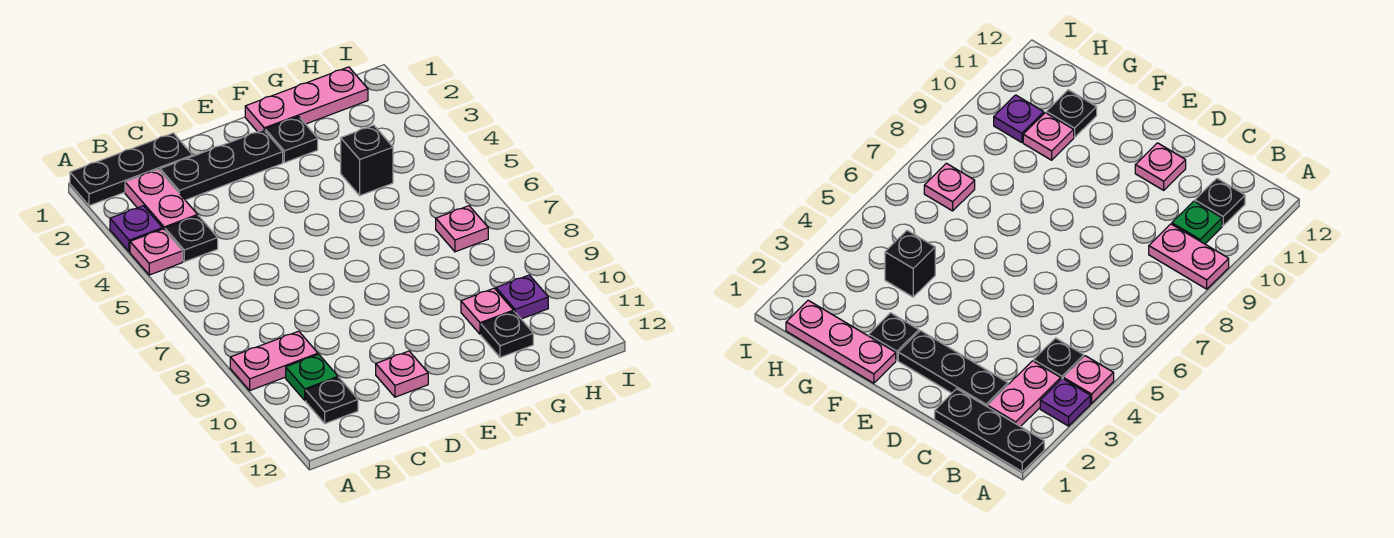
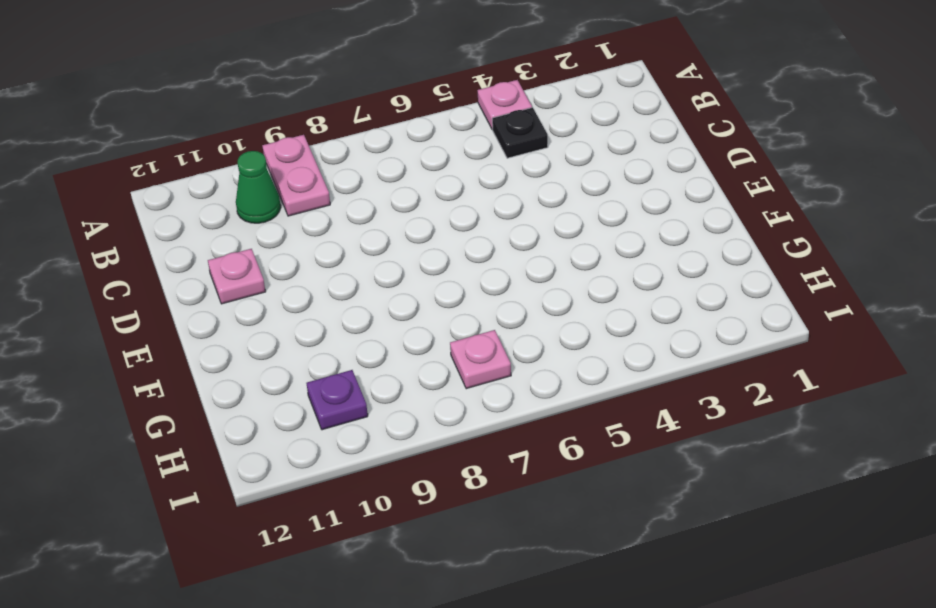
green cone B10 level 1 -> green plate B10 level 1
none -> black plate A1:C1 level 1
none -> purple plate A3 level 1
none -> pink plate B2:B3 level 1

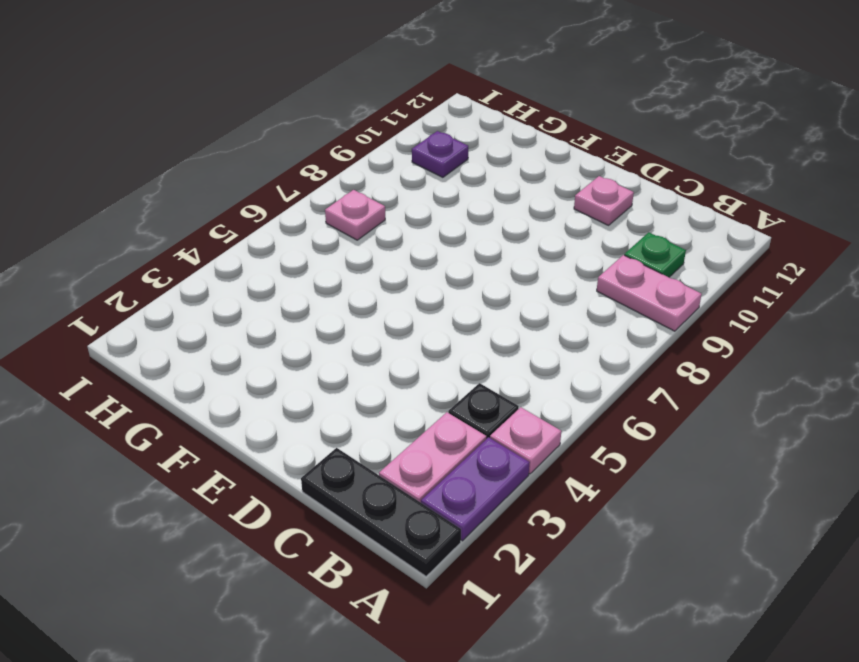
purple plate A2:A3 level 1 -> purple plate A3 level 1
none -> black plate B11 level 1
none -> black plate C2:E2 level 1
none -> pink plate F1:H1 level 1

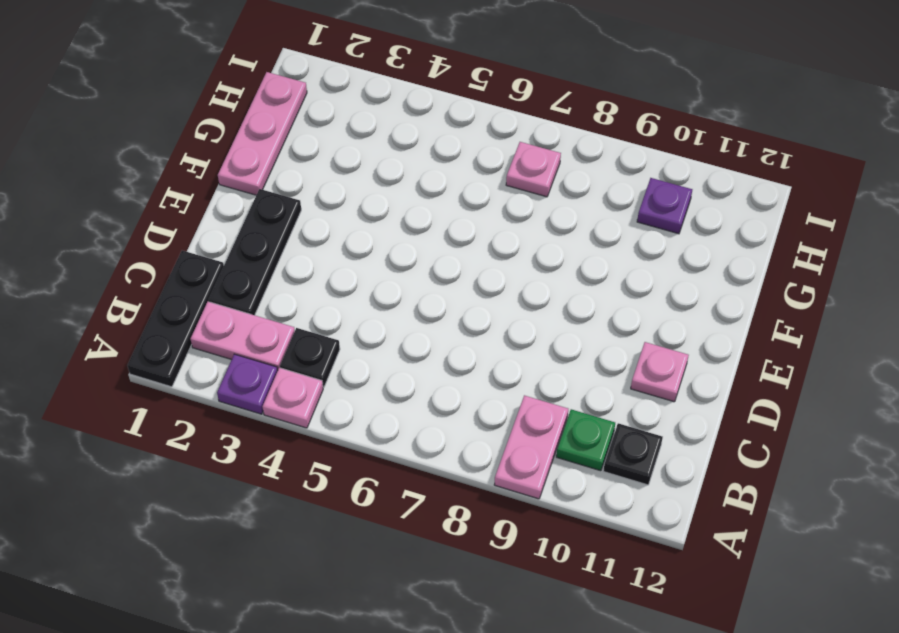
none -> black plate F2 level 1
none -> black brick G4 level 1
none -> pink plate G10 level 1

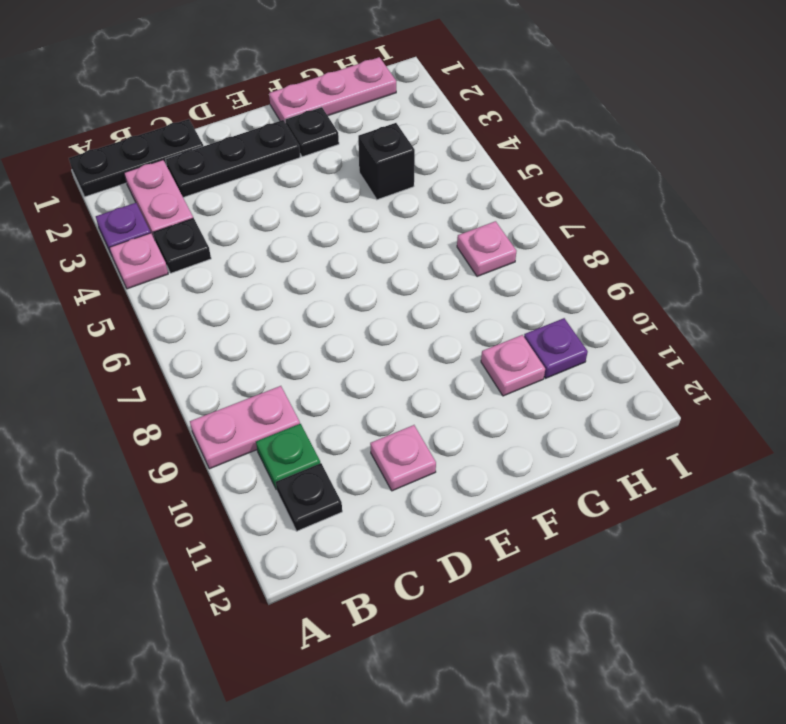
none -> black plate G11 level 1

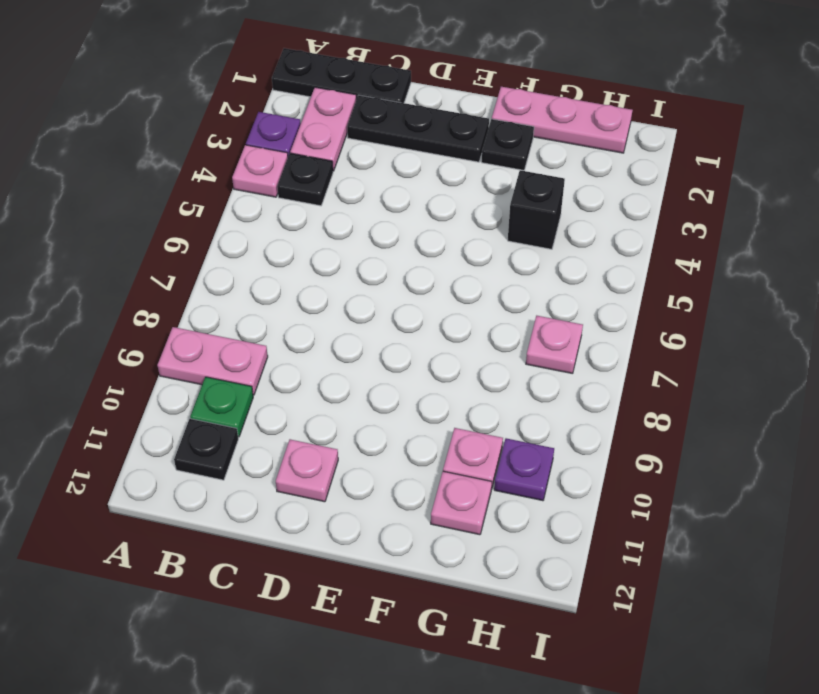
pink plate G11 level 1 -> black plate G11 level 1

